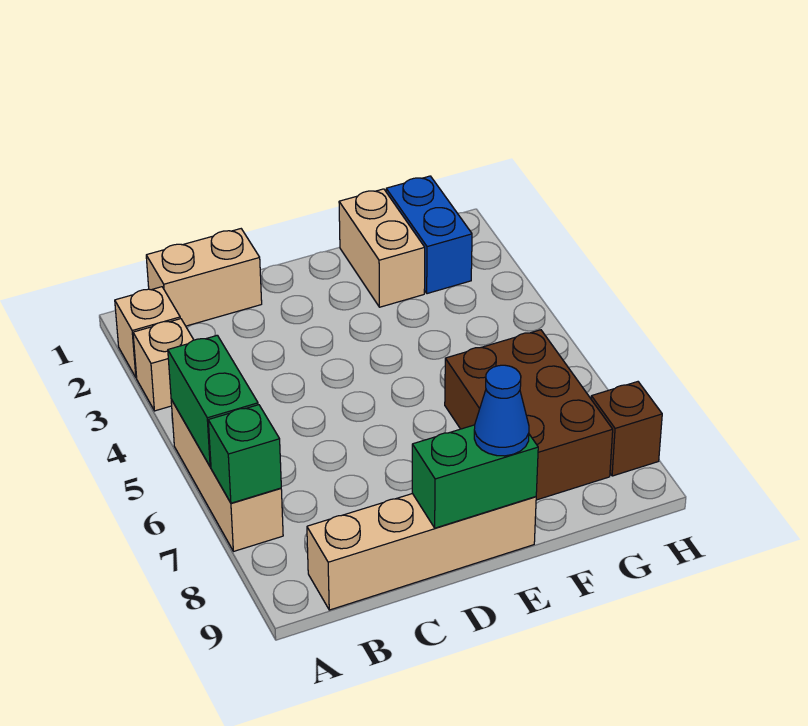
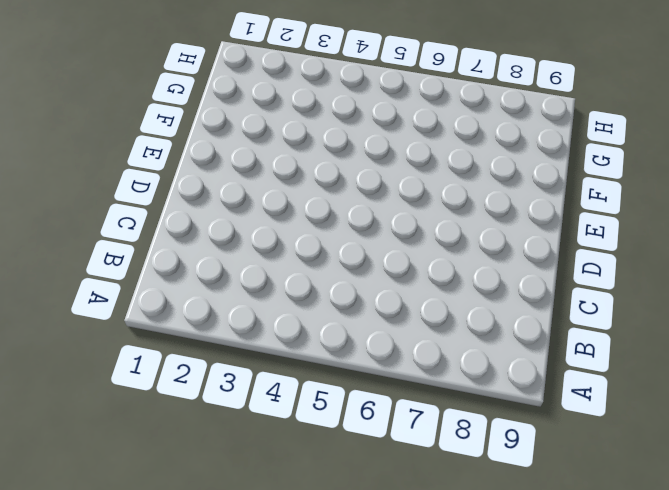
none -> tan brick A2 level 1
none -> tan brick A3 level 1
none -> tan brick A5:A7 level 1

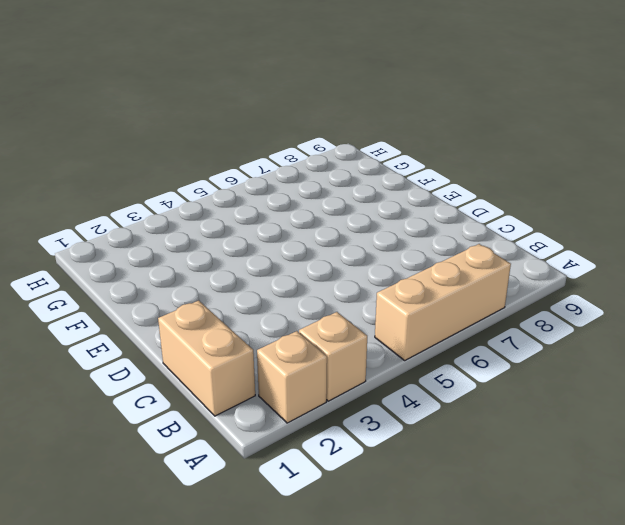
none -> tan brick B9:E9 level 1
none -> tan brick F1:F2 level 1
none -> brown brick F6:G8 level 1

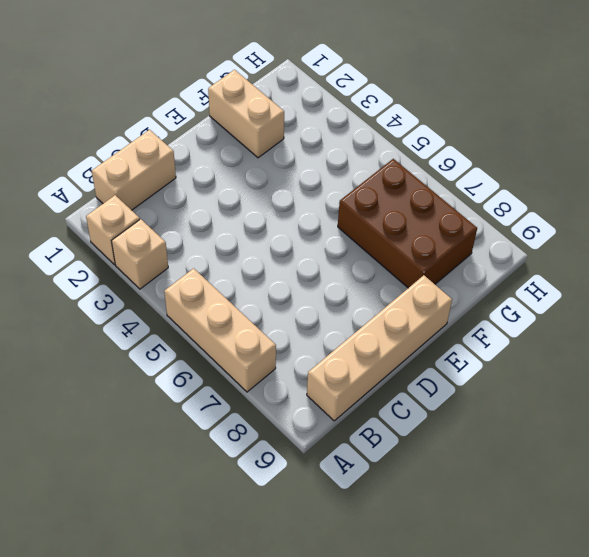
none -> blue brick G1:G2 level 1
none -> brown brick H8 level 1
none -> green brick A5:A6 level 2

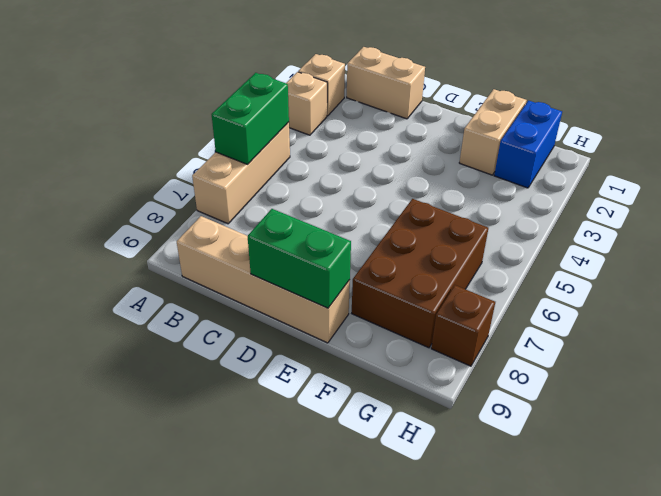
none -> green brick A7 level 2
none -> blue cone E9 level 3

